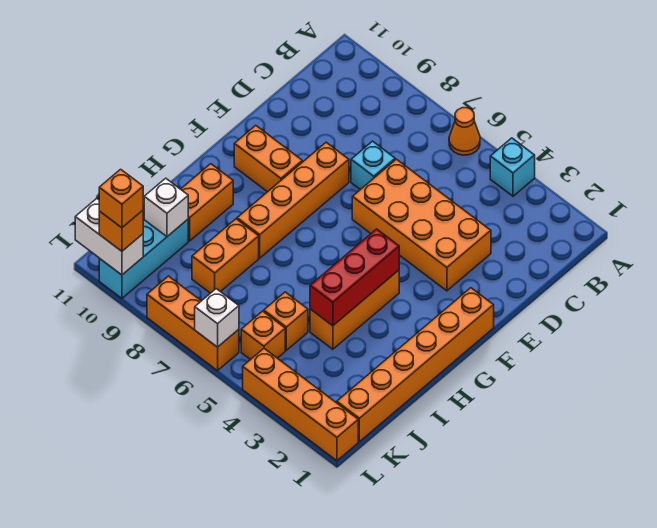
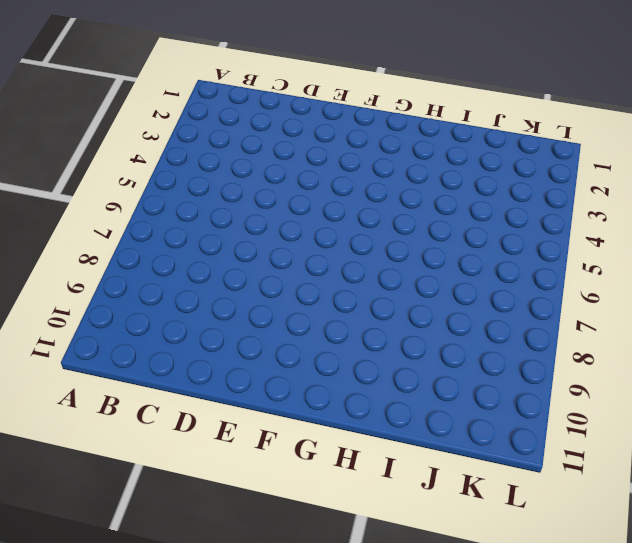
none -> cyan brick A4 level 1
none -> orange cone A6 level 1
none -> orange brick D3:E6 level 1

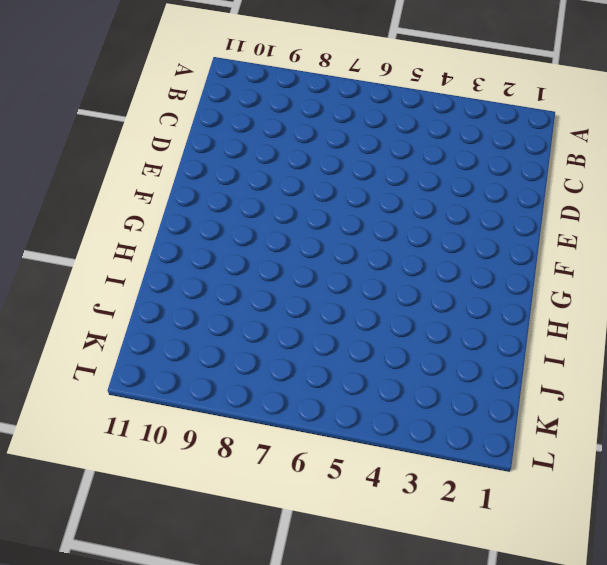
none -> cyan brick A4 level 1
none -> orange cone A6 level 1
none -> orange brick D3:E6 level 1

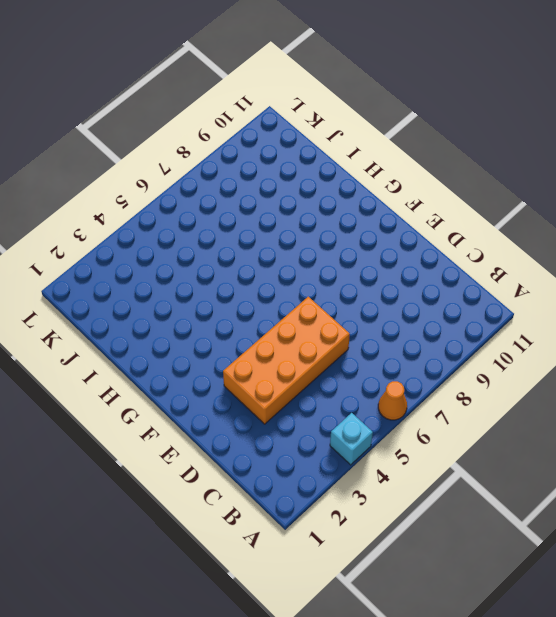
none -> cyan brick D7 level 1
none -> orange brick E8:H8 level 1
none -> orange brick F1:K1 level 1

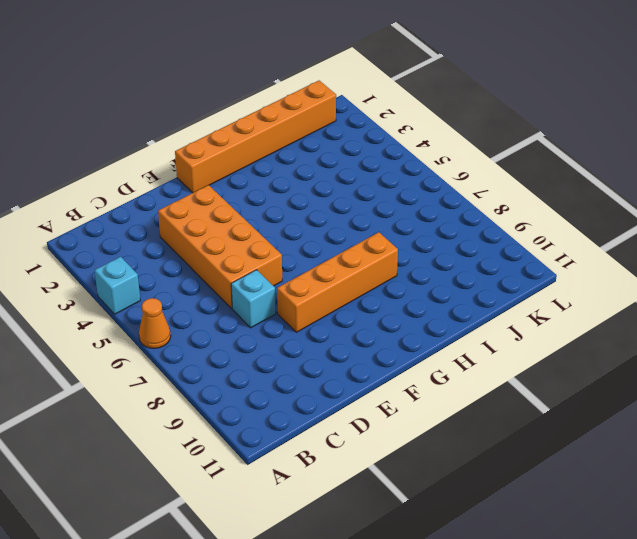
none -> orange brick F9:F10 level 1
none -> orange brick G4:I4 level 1
none -> orange brick H10:I10 level 1

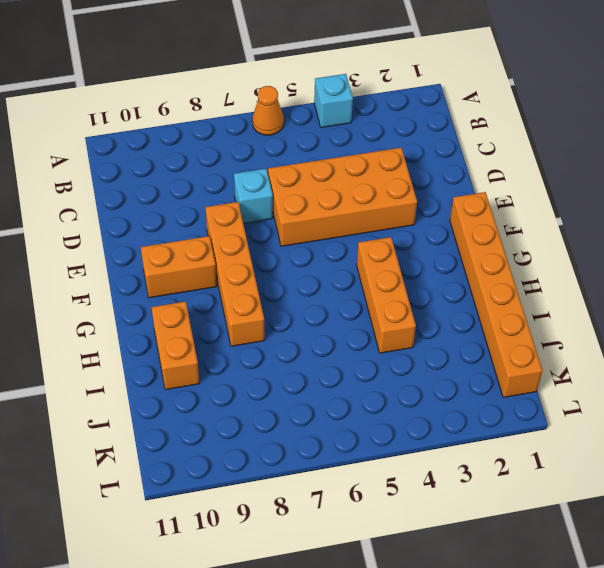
none -> orange brick I8:J8 level 1
none -> orange brick J5 level 1
none -> cyan brick J10:L10 level 1

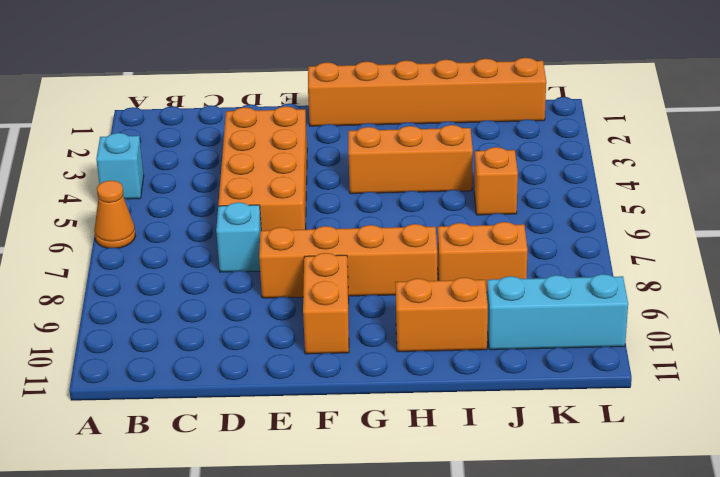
none -> orange brick K5 level 1
none -> orange brick L1:L4 level 1
none -> orange brick L6:L8 level 1

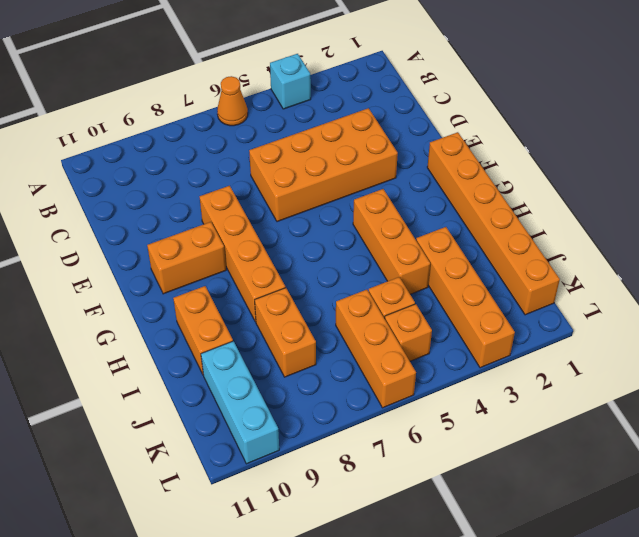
orange brick I3:L3 level 1 -> orange brick L1:L4 level 1
orange brick J6:L6 level 1 -> orange brick L6:L8 level 1
none -> cyan brick D7 level 1
none -> red brick G4:I4 level 2
none -> white brick J10 level 2

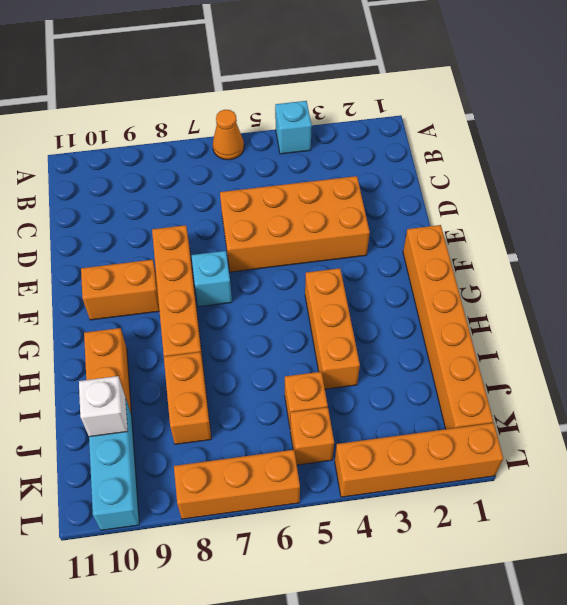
cyan brick F7 level 1 -> cyan brick D7 level 1
none -> red brick G4:I4 level 2
none -> white brick L6 level 2
none -> white brick L10:L11 level 2

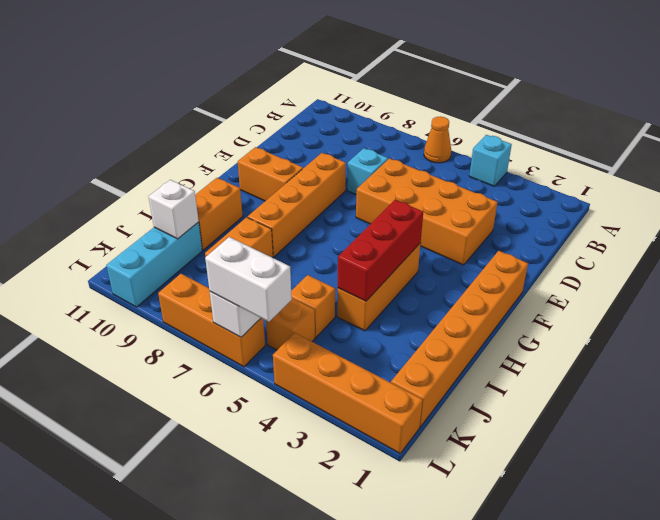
white brick L5:L6 level 3 -> white brick L10:L11 level 2
none -> orange brick L10 level 3
none -> orange brick L10 level 4

